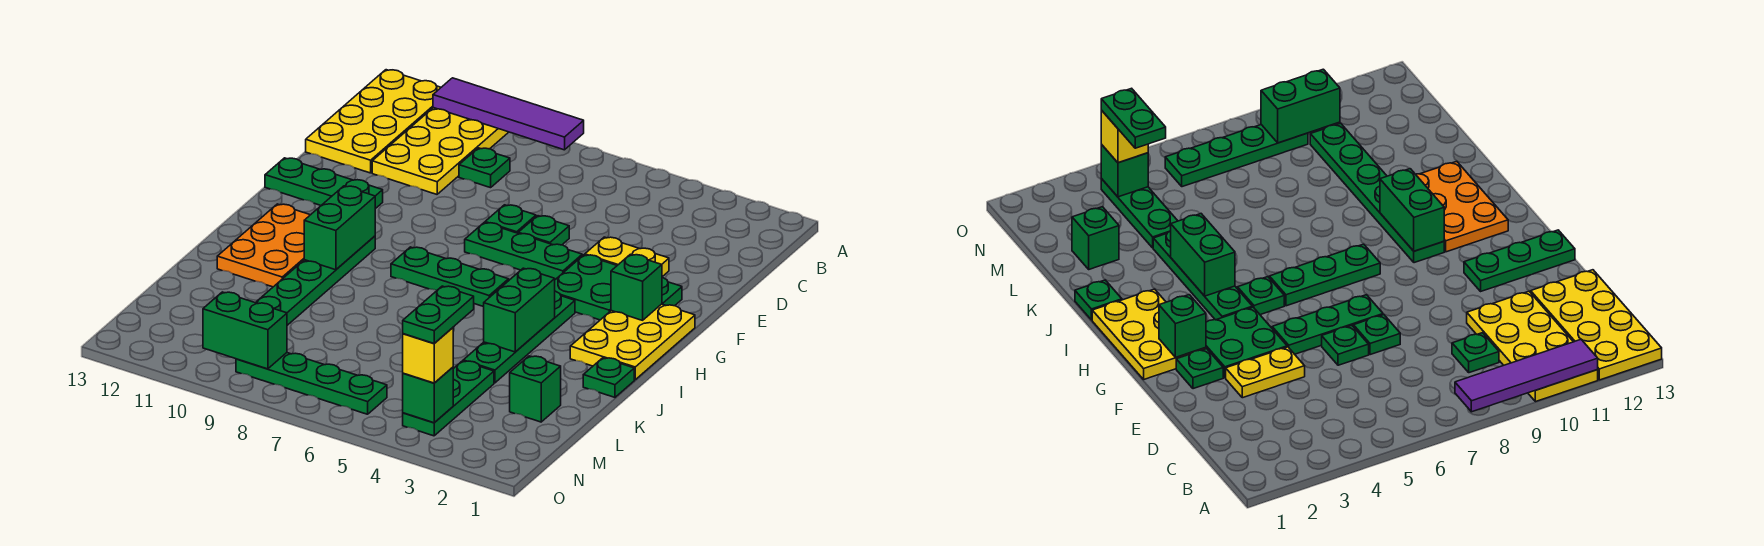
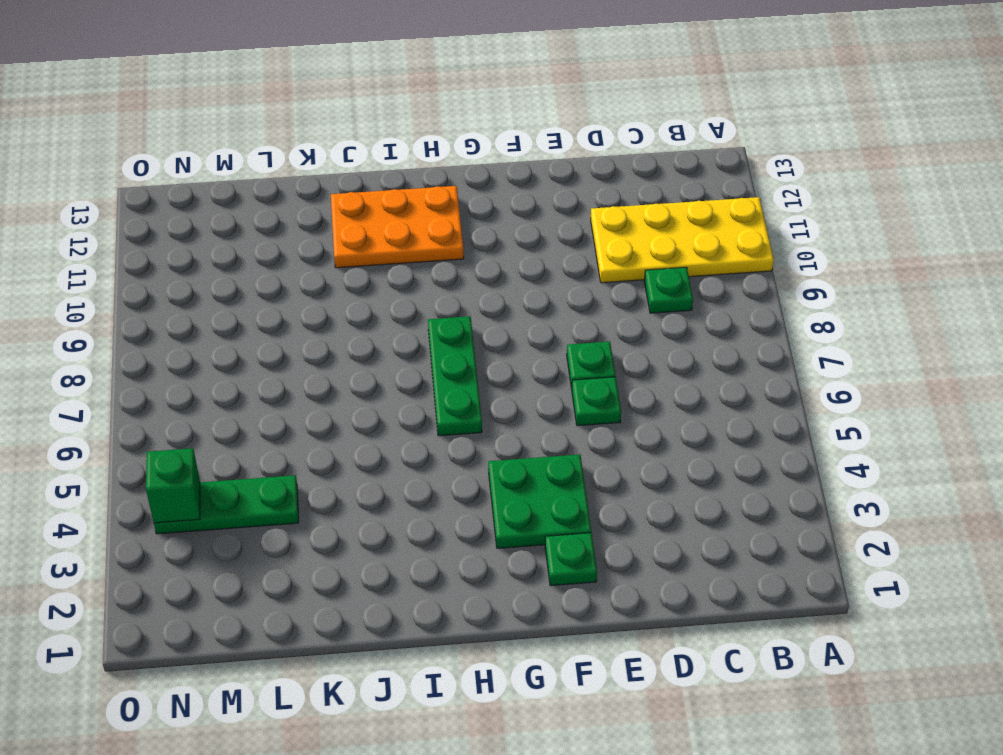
none -> yellow plate A12:D13 level 1
none -> yellow plate E3:E4 level 1
none -> green plate F5:F7 level 1

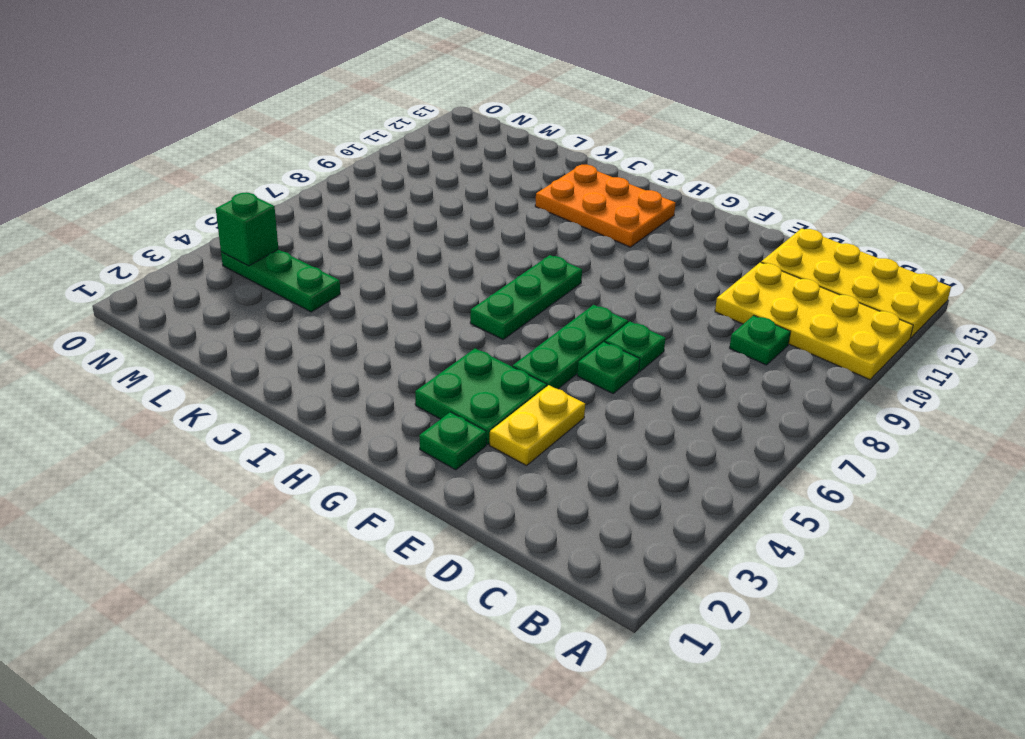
none -> green plate F11:F13 level 1
none -> yellow plate G1:I2 level 1
none -> green plate H4:K4 level 1

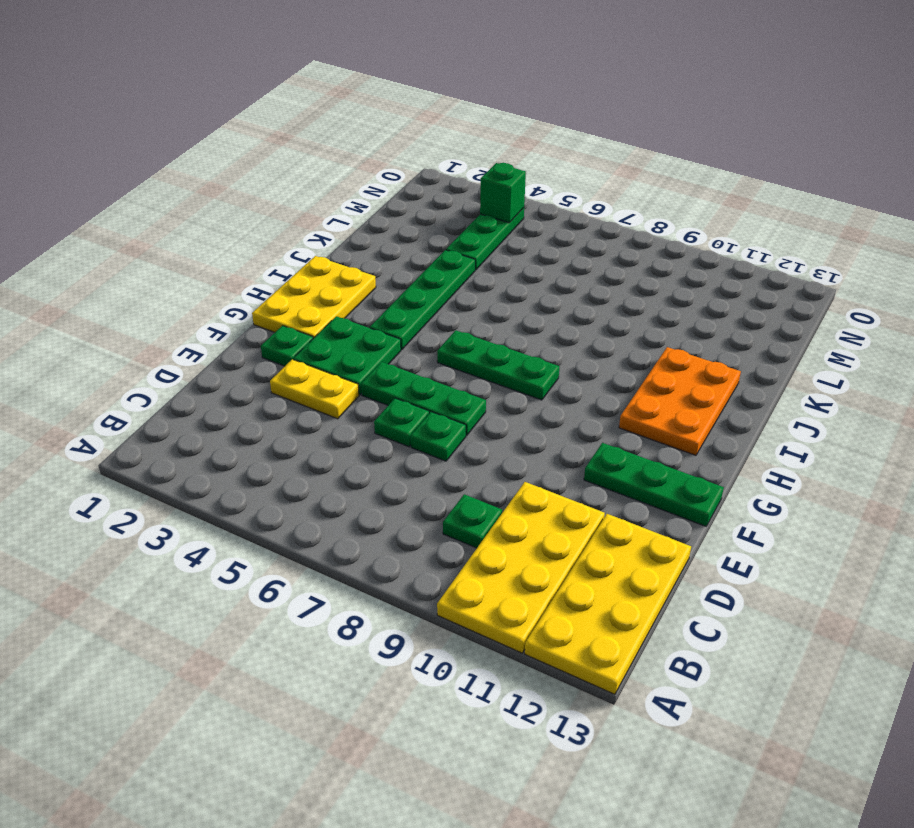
none -> green plate H5 level 1
none -> green plate H10:M10 level 1
none -> green plate J1 level 1

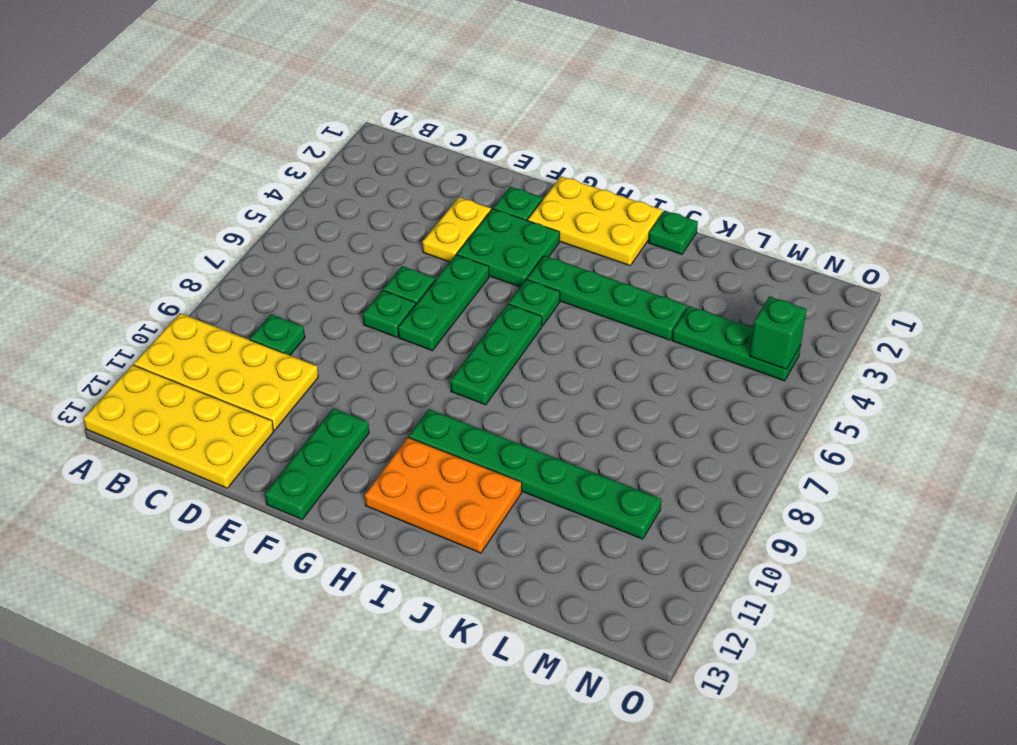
none -> green brick L2 level 1
none -> green plate N6:N9 level 1
none -> purple tile A8:A11 level 2

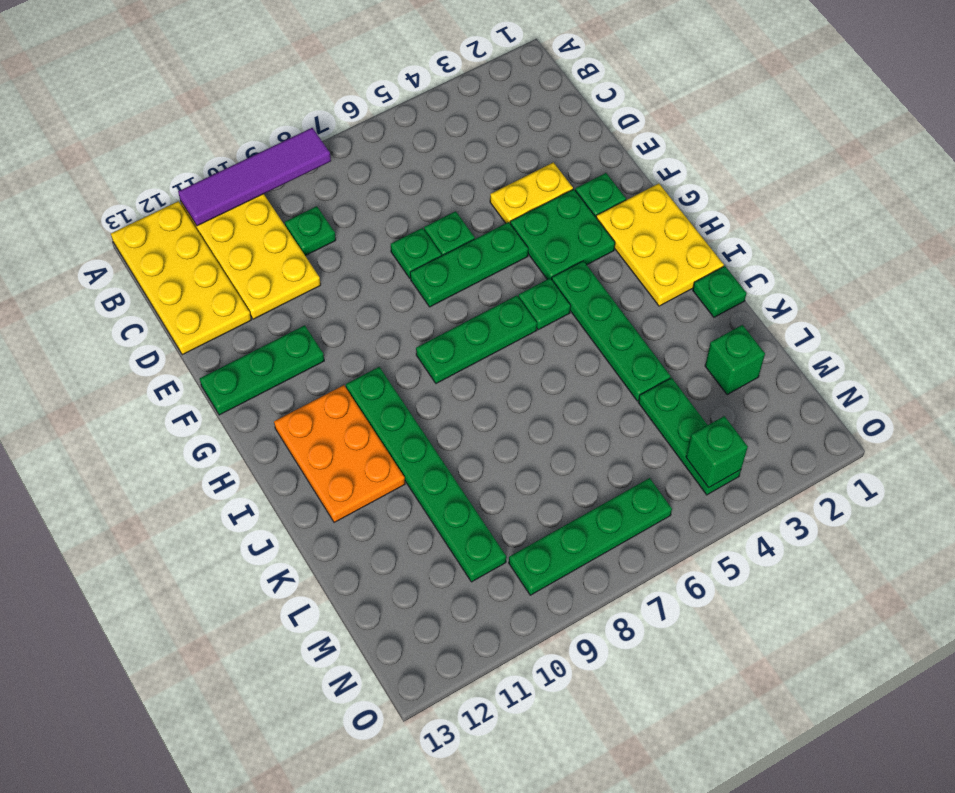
none -> green brick G2 level 2
none -> green brick H10:I10 level 2
none -> green brick I4:J4 level 2

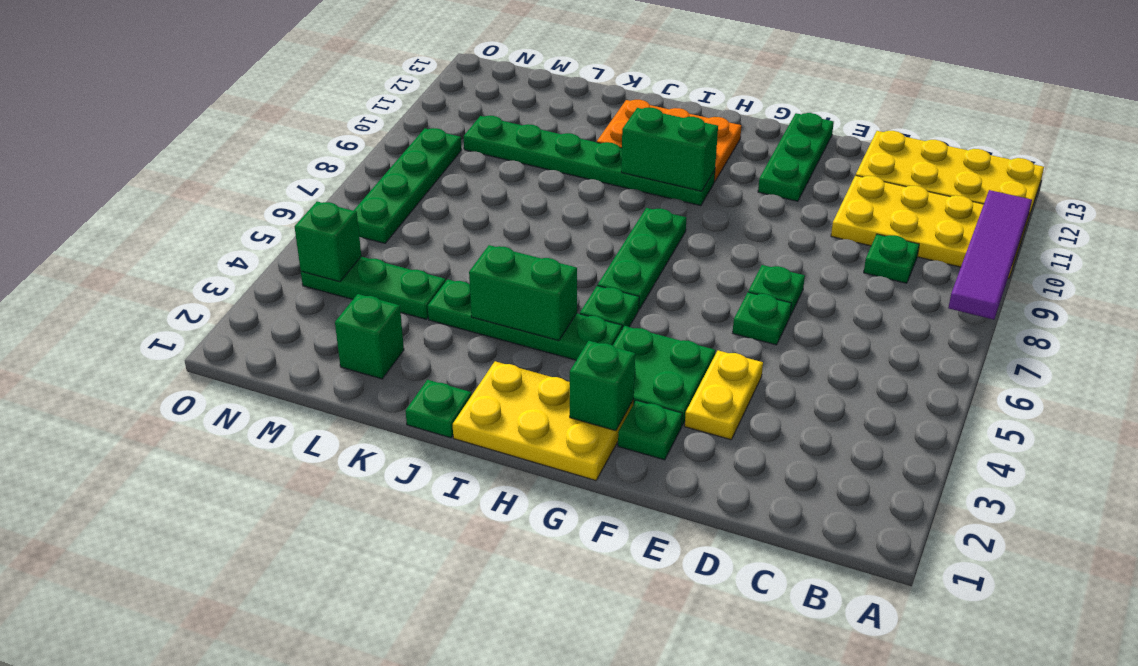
none -> green plate F5:F7 level 1
none -> green brick N9:N10 level 2
none -> yellow brick N4 level 3

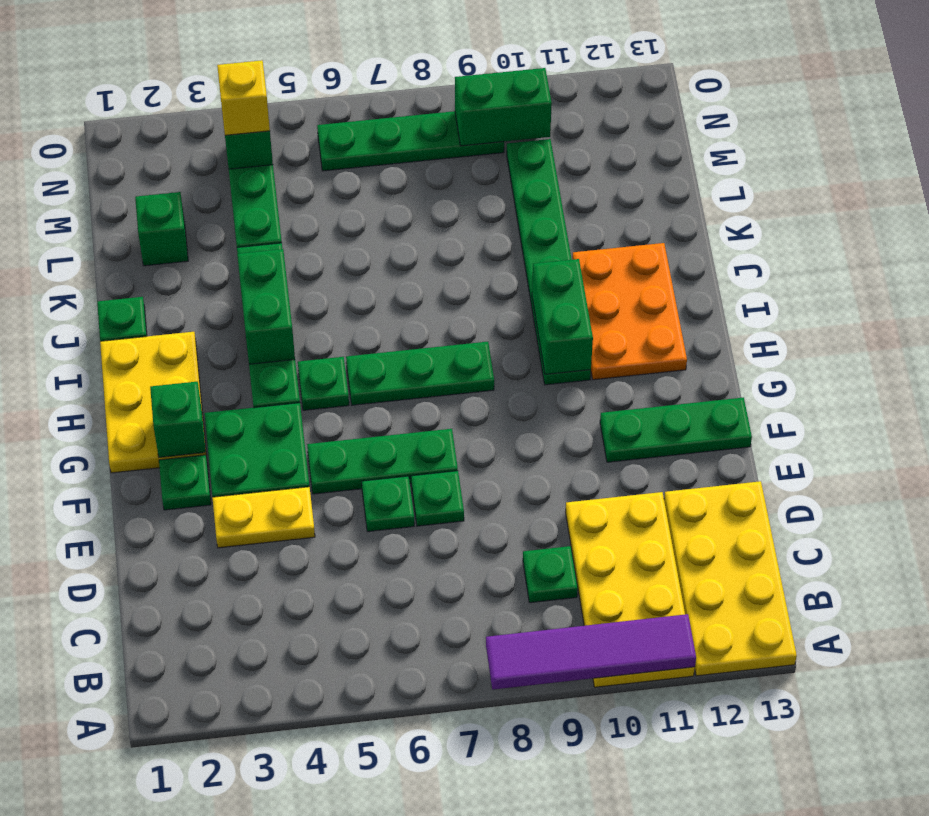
none -> green plate M4:N4 level 4

